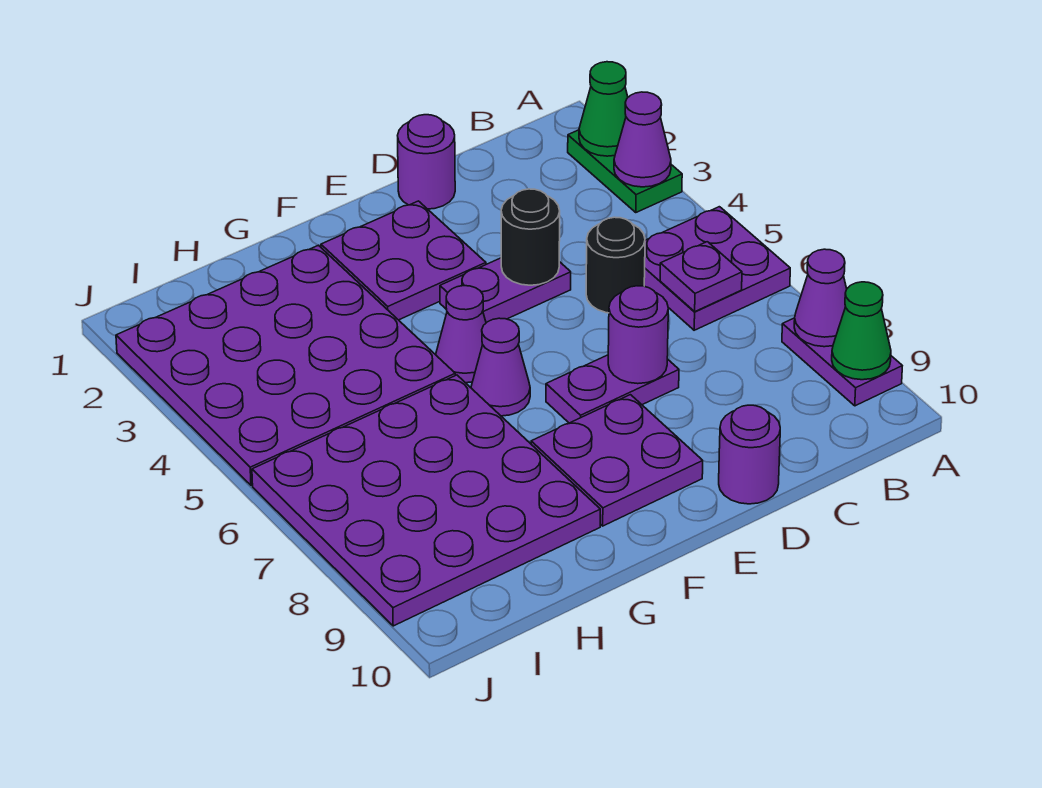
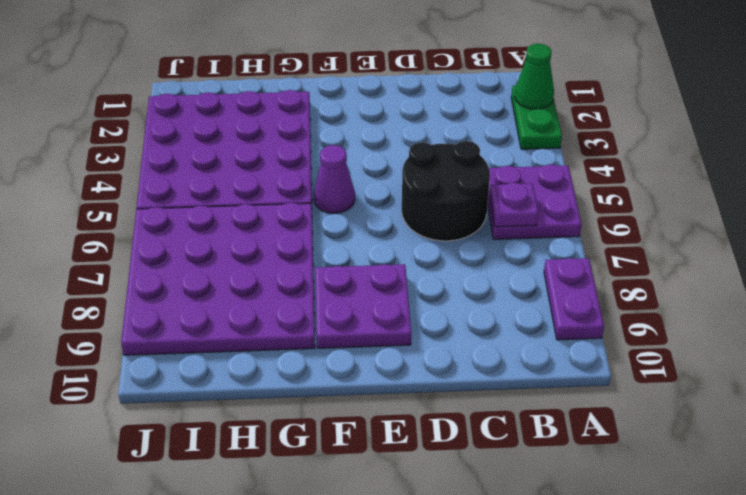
black round brick C5:D6 level 1 -> black round brick C5 level 1
none -> purple round brick D1 level 1
none -> purple plate D4:E4 level 1
none -> purple plate D7:E7 level 1

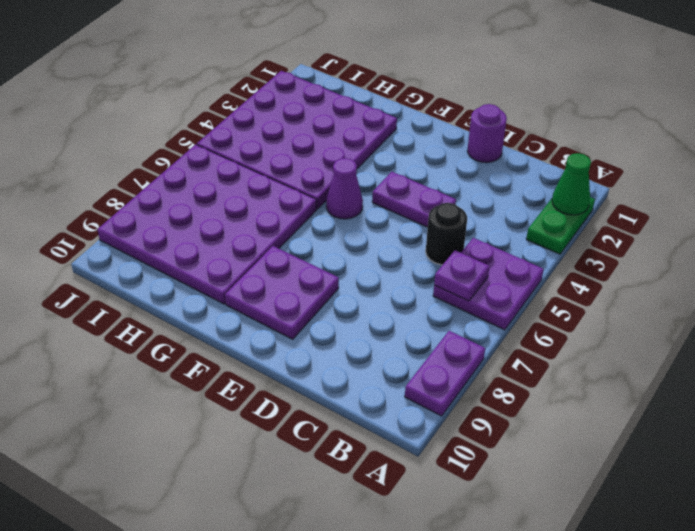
none -> purple plate D7:E7 level 1
none -> purple round brick D10 level 1
none -> purple plate E2:F3 level 1

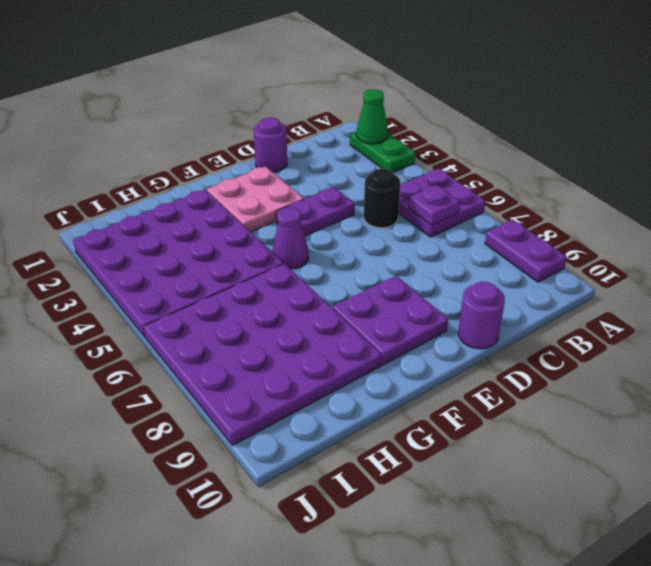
pink plate E2:F3 level 1 -> purple plate E2:F3 level 1
none -> purple plate D7:E7 level 1
none -> purple cone F6 level 1
none -> purple cone A3 level 2

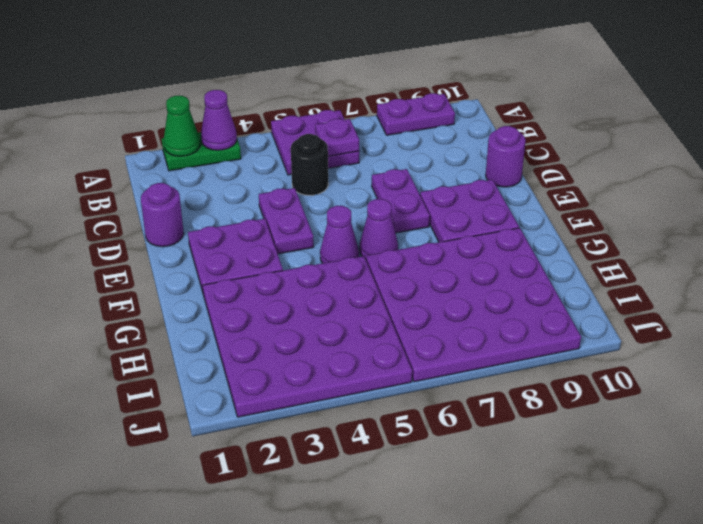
none -> purple cone A8 level 2
none -> green cone A9 level 2
none -> black round brick D4 level 2

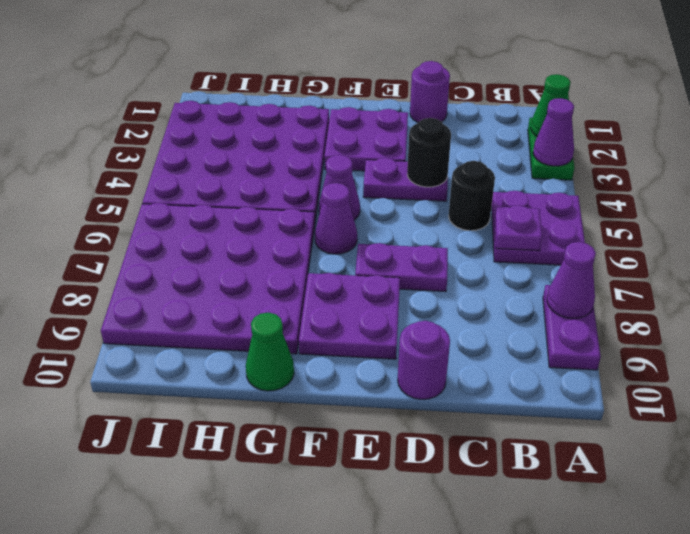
green cone G10 level 1 -> green cone A9 level 2
none -> purple round brick D7 level 2

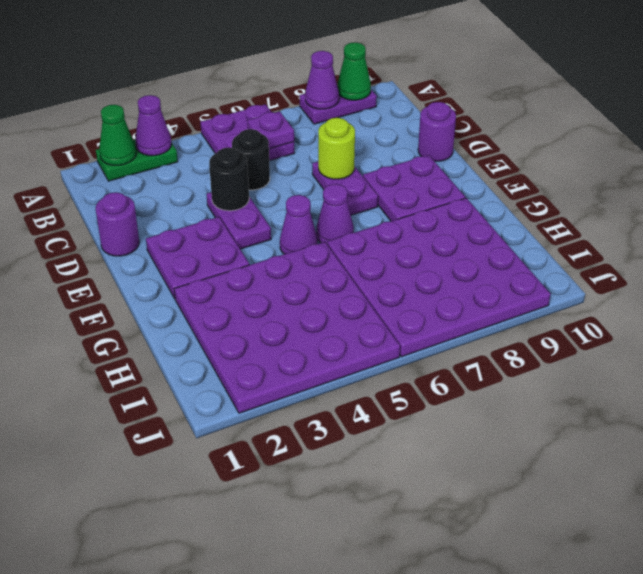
lime round brick D7 level 2 -> purple round brick D7 level 2

